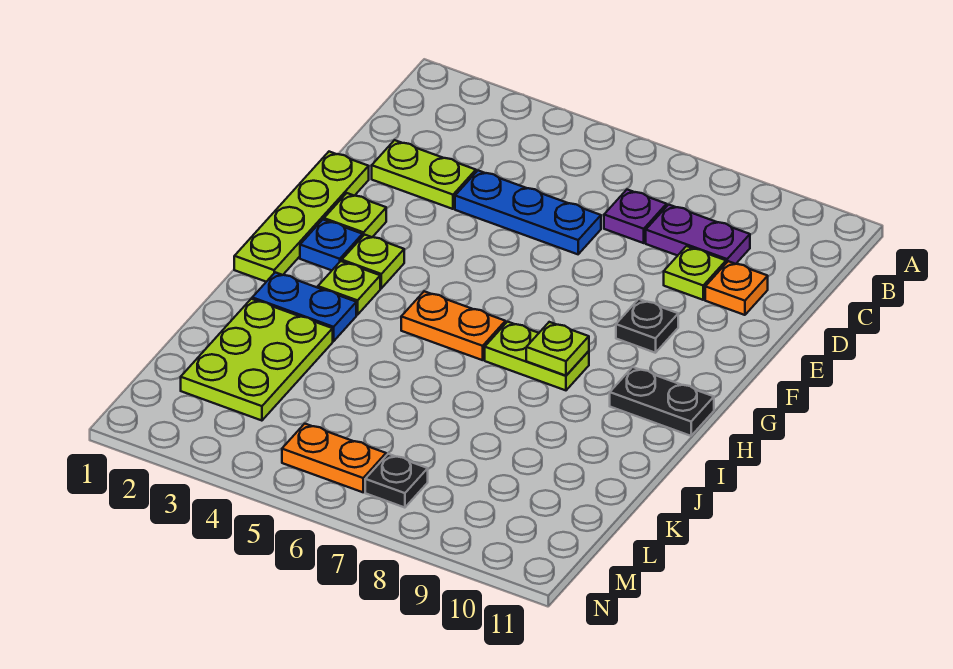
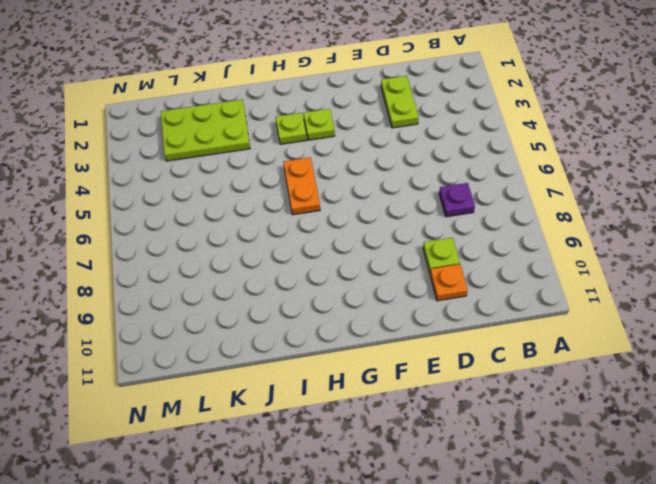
none -> purple plate C8:C9 level 1
none -> blue plate D4:D6 level 1
none -> lime plate E1:H1 level 1

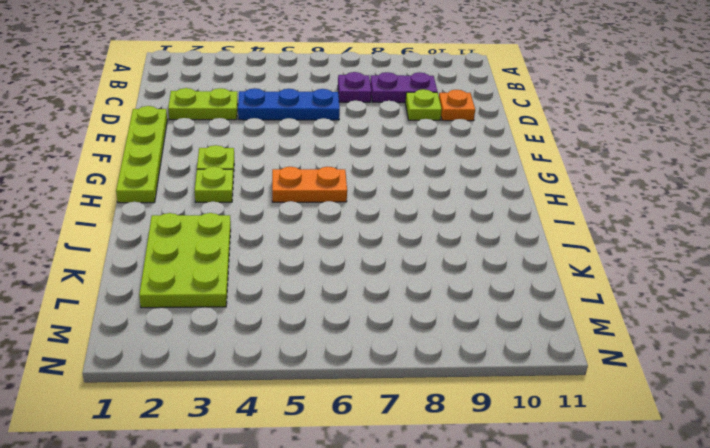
none -> lime plate F2 level 1
none -> black plate F9 level 1
none -> blue plate G2 level 1

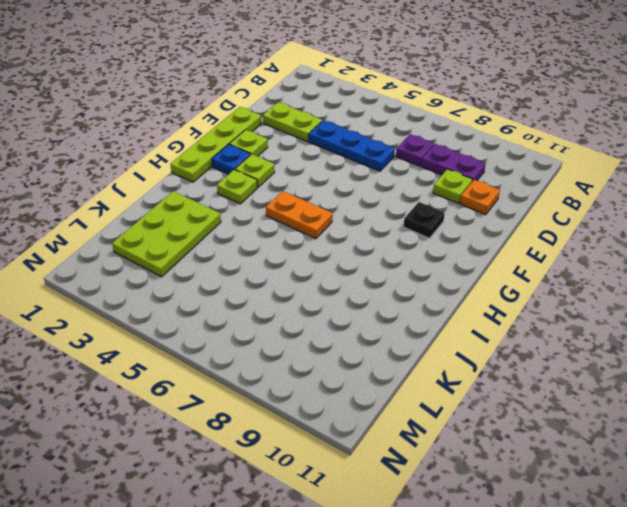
none -> lime plate H7:H8 level 1
none -> black plate H10:H11 level 1
none -> blue plate I2:I3 level 1

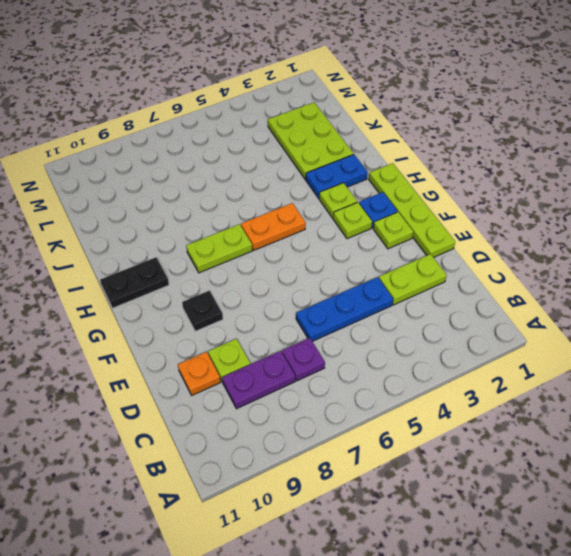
none -> orange plate M5:M6 level 1
none -> black plate M7 level 1
none -> lime plate H8 level 2

